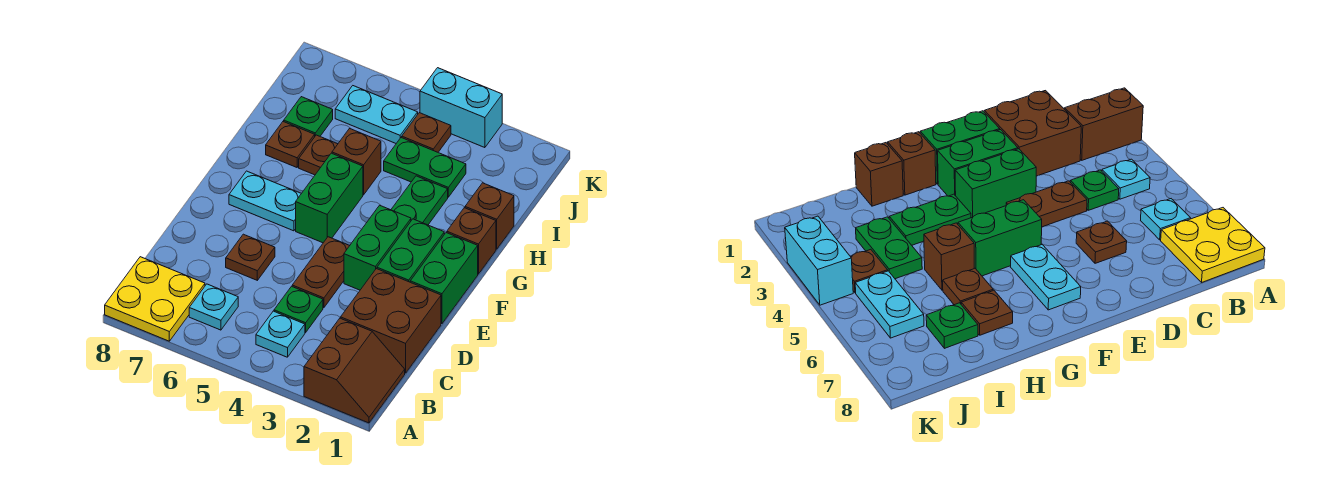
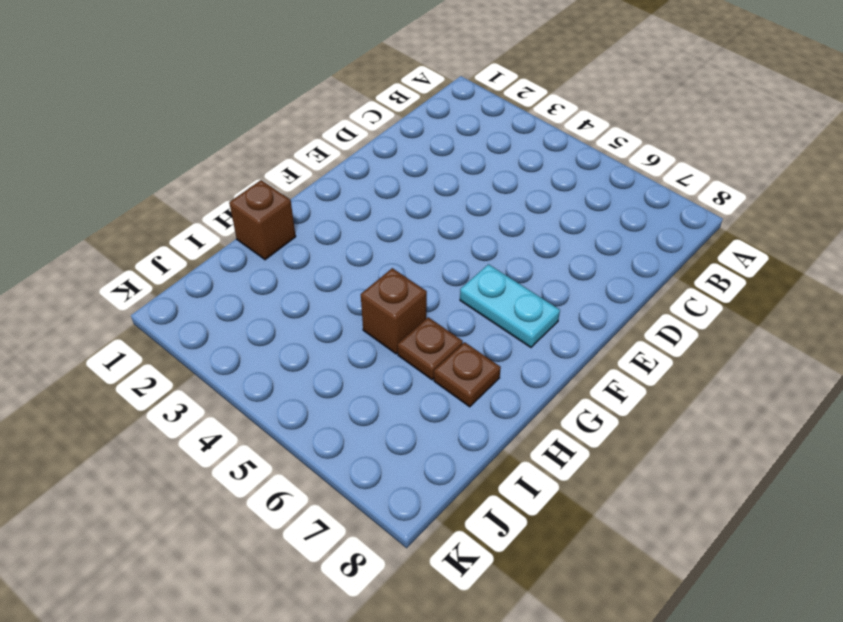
none -> brown slope A1:B2 level 1 top 2
none -> yellow plate A7:B8 level 1
none -> cyan plate B4 level 1

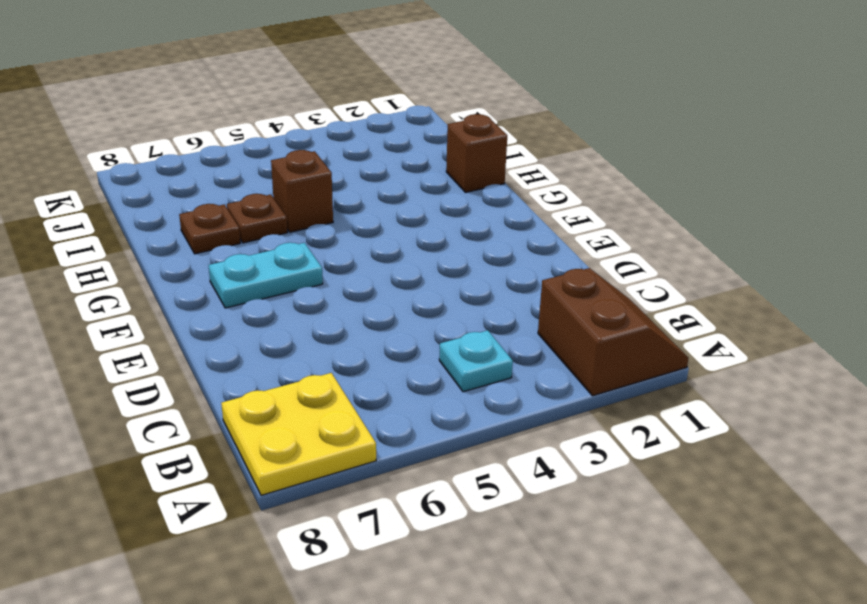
none -> cyan plate B6 level 1
none -> brown brick C1:D2 level 1
none -> green plate C4 level 1

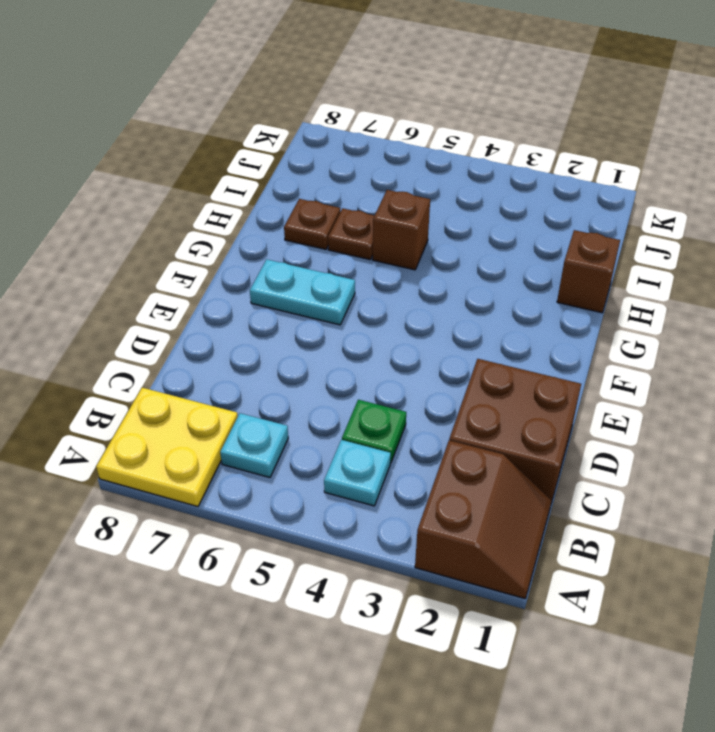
none -> brown plate D4:E4 level 1
none -> brown plate D6 level 1
none -> green brick E1:F1 level 1

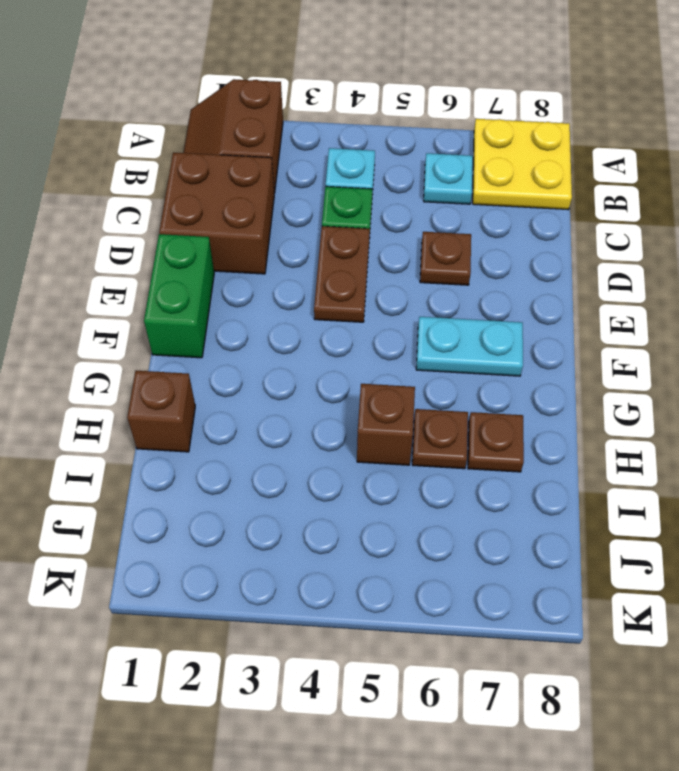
none -> green brick E2:F2 level 1
none -> green brick E3:F3 level 1
none -> green brick F5:G5 level 1

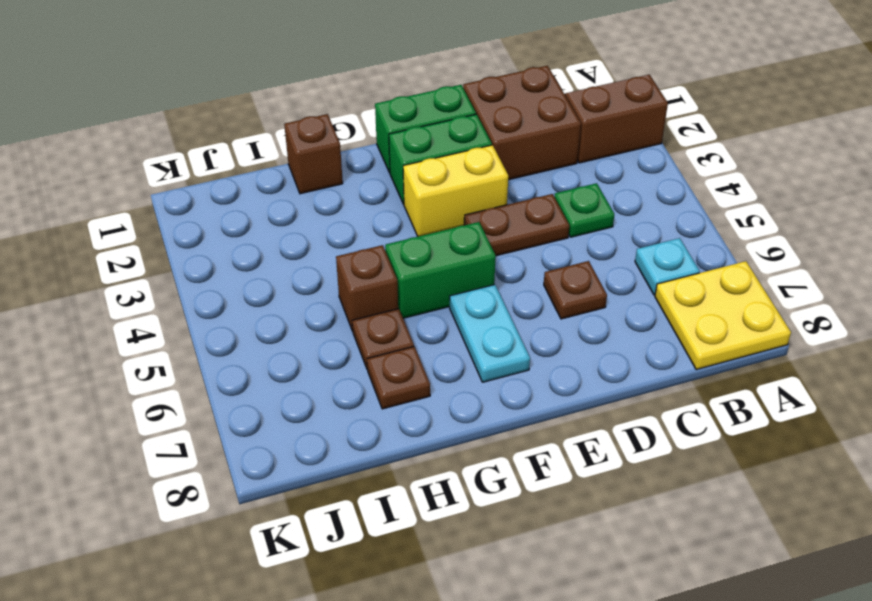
yellow brick E3:F3 level 1 -> green brick E3:F3 level 1
none -> cyan plate B4 level 1
none -> brown brick G1 level 1
none -> green plate G3:H3 level 1

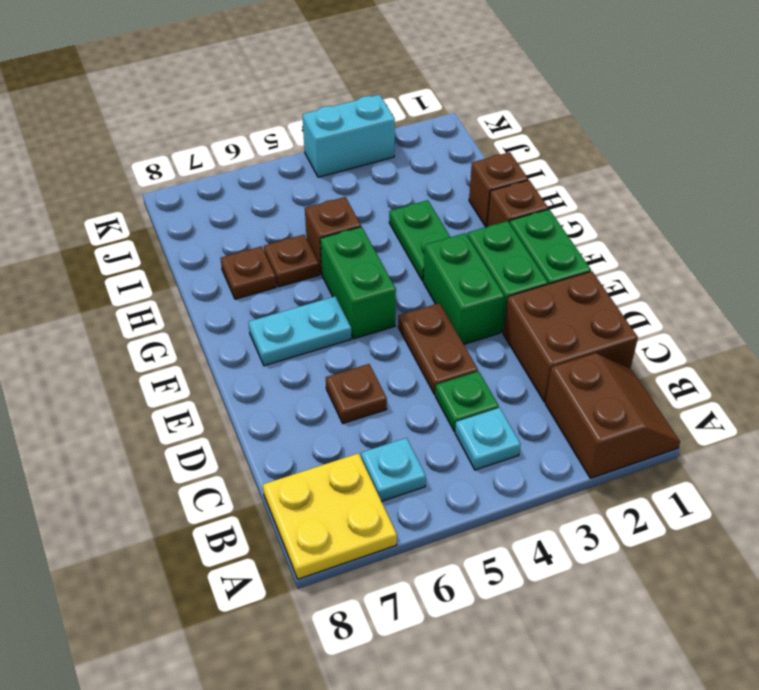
none -> green plate I3:I4 level 1
none -> green plate I7 level 1
none -> brown plate J4 level 1

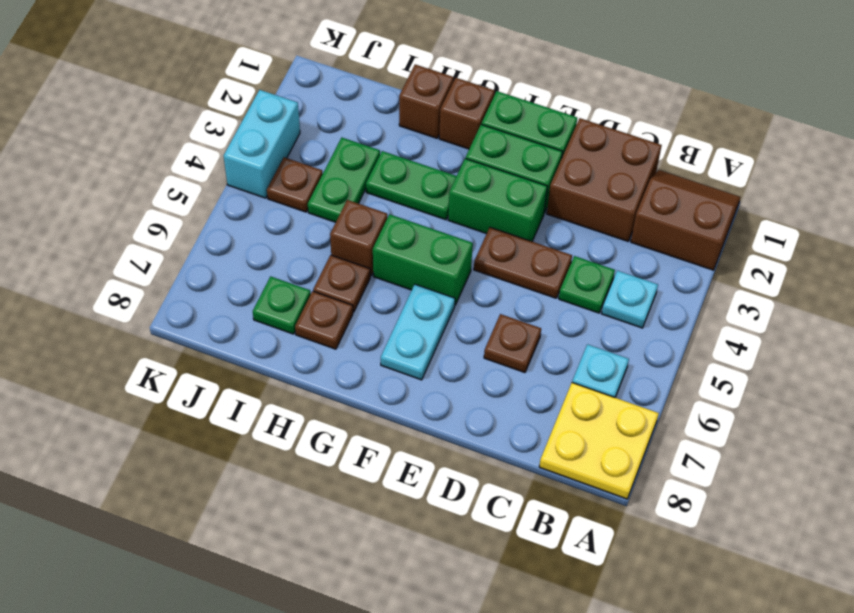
none -> cyan plate J5:J6 level 1

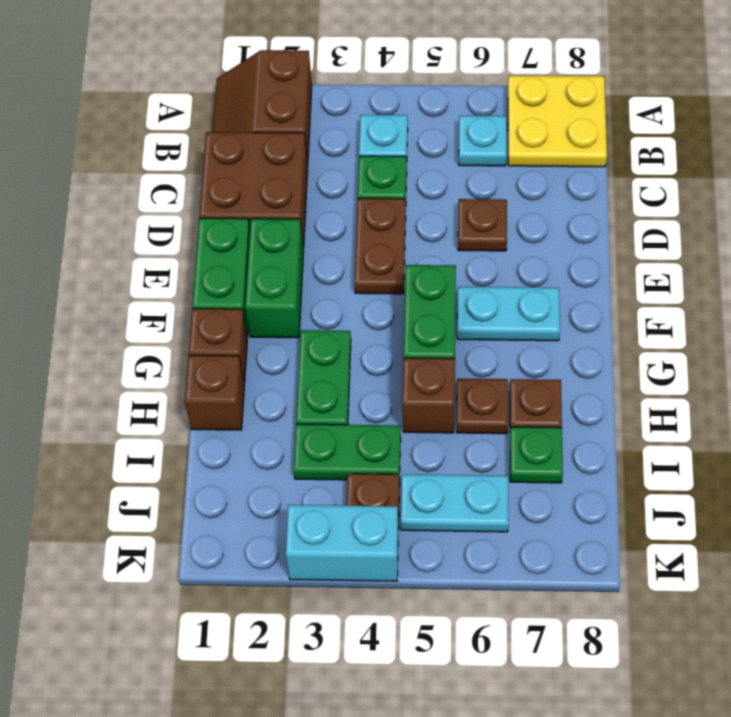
none -> green brick E3:F3 level 1

